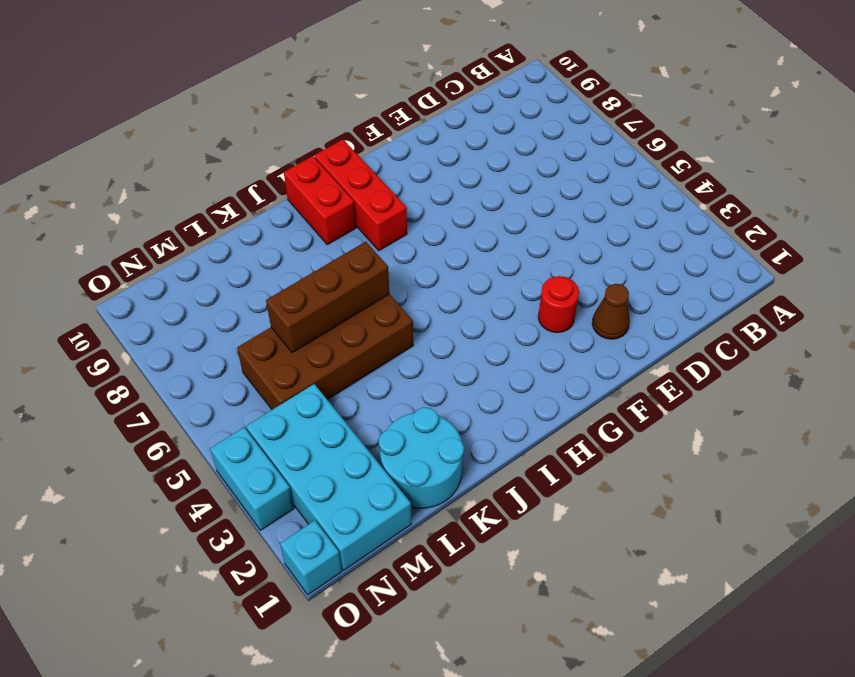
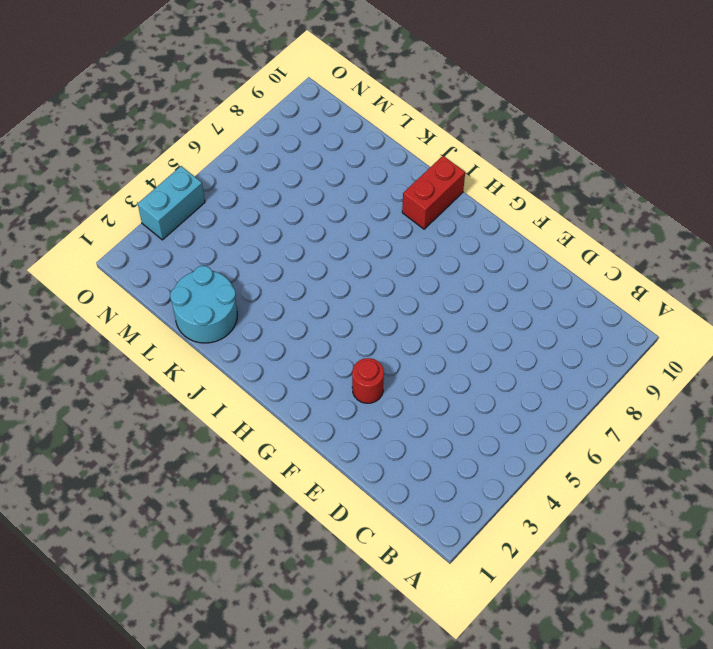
none -> brown cone E2 level 1
none -> red brick H8:H10 level 1

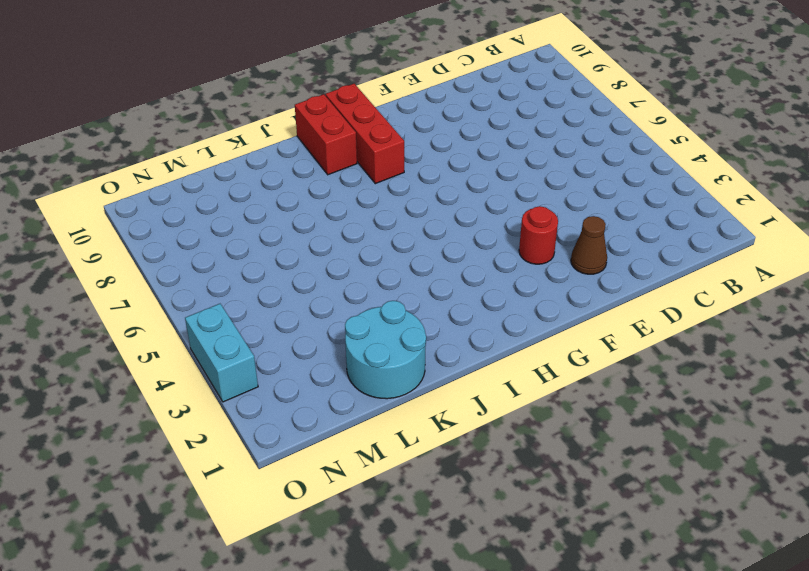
none -> brown brick J5:M6 level 1
none -> cyan brick M1:N4 level 1

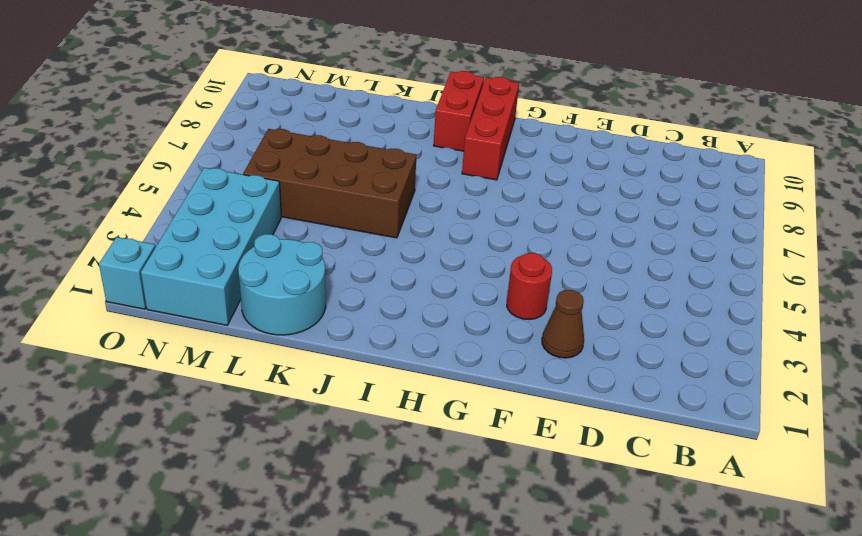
none -> cyan brick O3:O4 level 1
none -> brown brick J6:L6 level 2

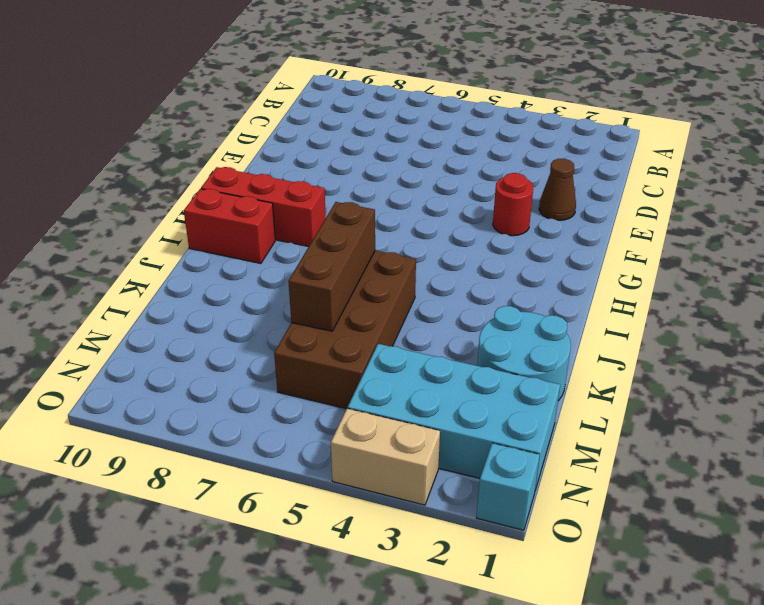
tan brick O3:O4 level 1 -> cyan brick O3:O4 level 1

